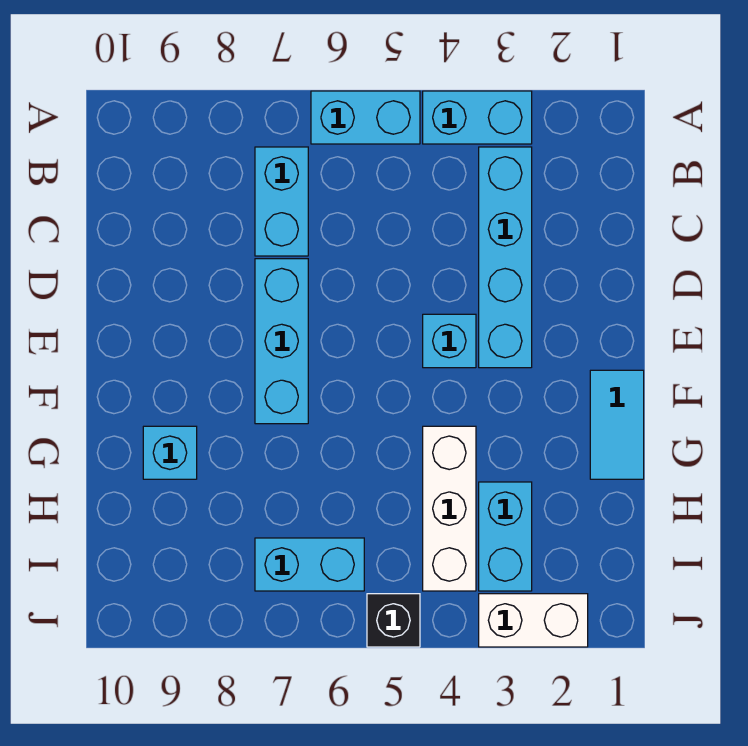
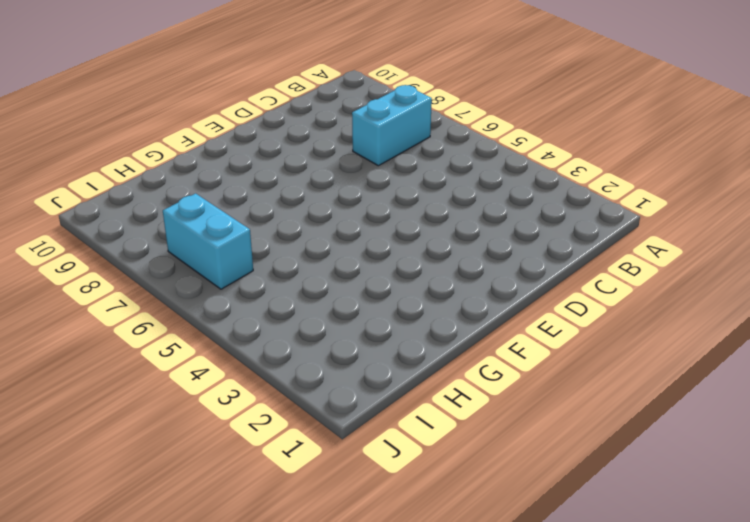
none -> cyan brick A3:A4 level 1
none -> cyan brick A5:A6 level 1
none -> cyan brick B3:E3 level 1

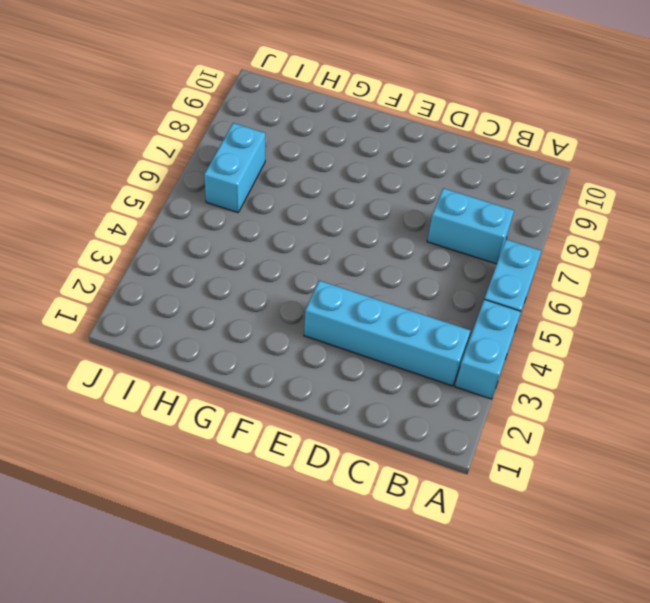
none -> cyan brick D7:F7 level 1
none -> cyan brick E4 level 1
none -> cyan tile F1:G1 level 1

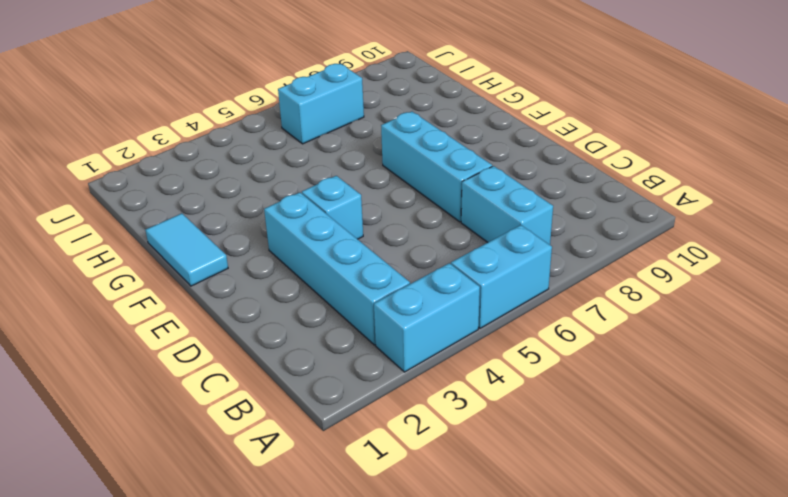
none -> white brick G4:I4 level 1
none -> cyan brick G9 level 1
none -> cyan brick H3:I3 level 1

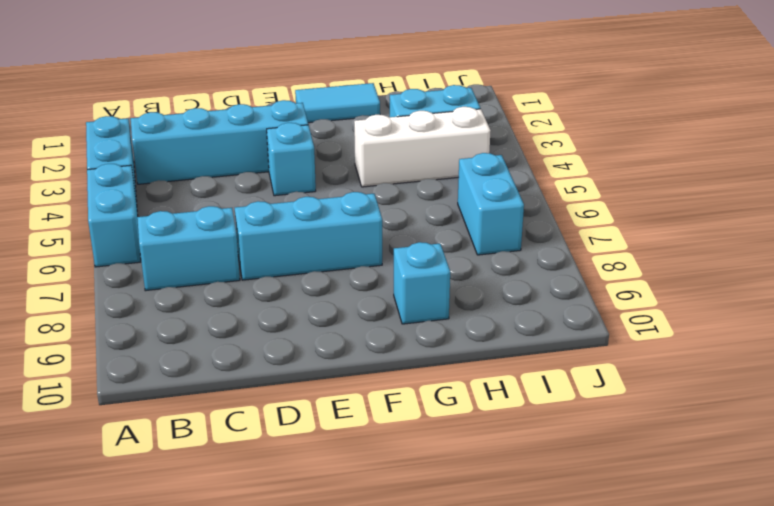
none -> white brick J2:J3 level 1
none -> black brick J5 level 1

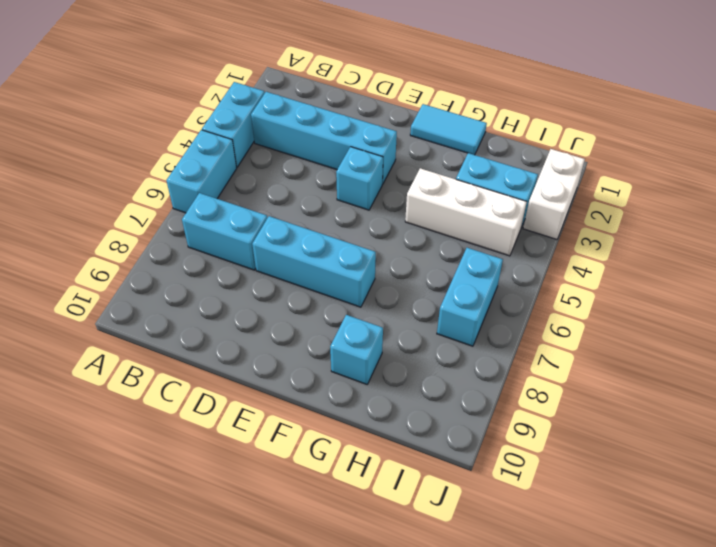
none -> black brick J5 level 1

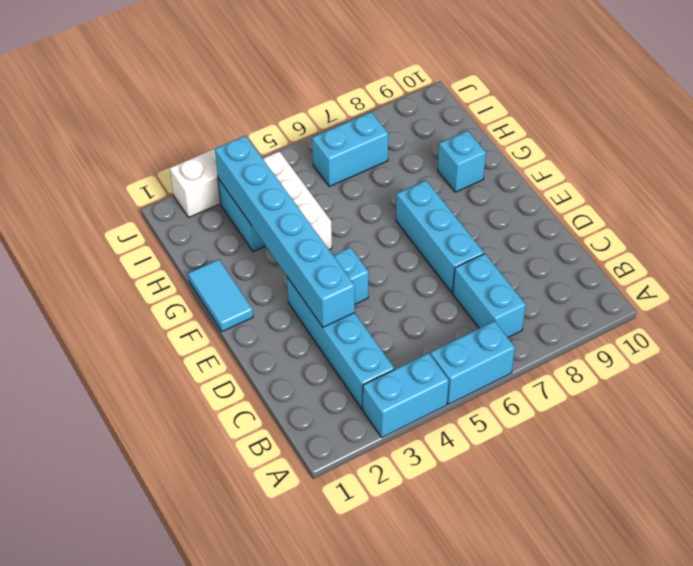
cyan brick D3:I3 level 2 -> none
none -> black brick J5 level 1

